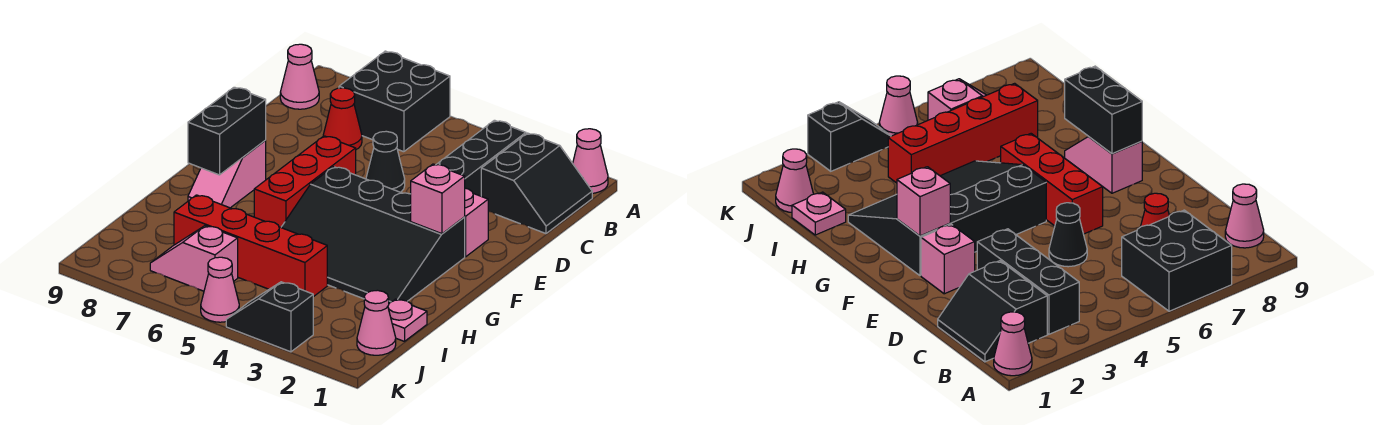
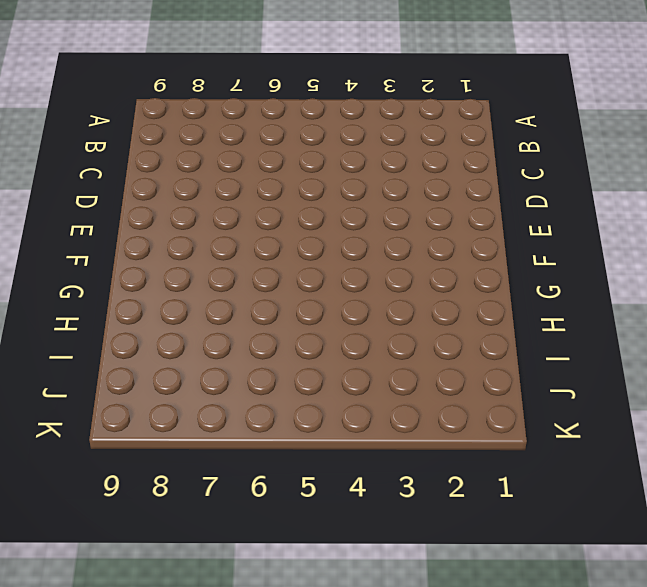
none -> pink cone A1 level 1
none -> black brick A6:B7 level 1
none -> black slope B1:C2 level 1 top 2

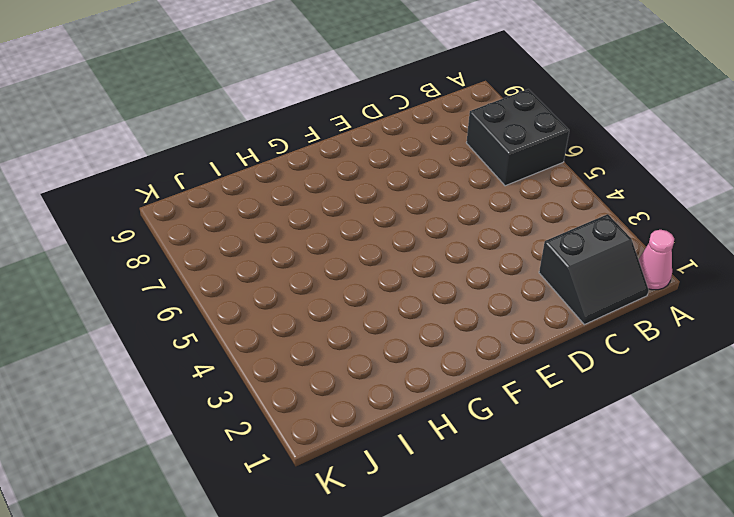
none -> black brick B3:D3 level 1
none -> pink cone B9 level 1
none -> red cone C7 level 1

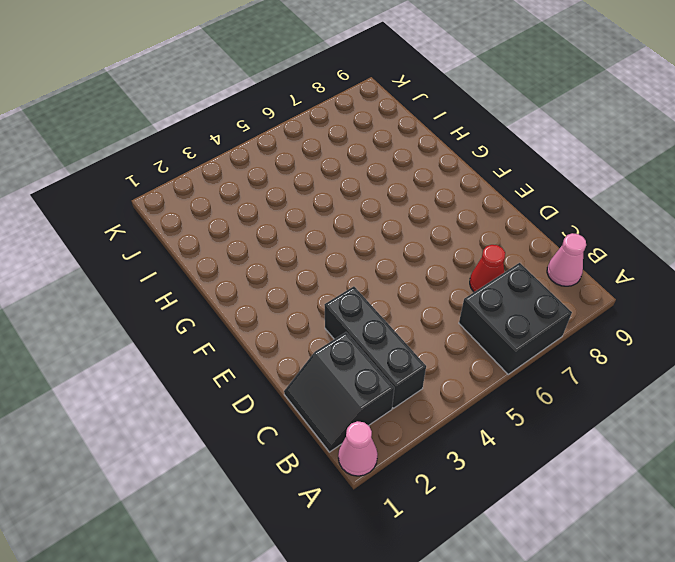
none -> black cone D5 level 1
none -> pink brick E2 level 1
none -> red brick E6:G6 level 1

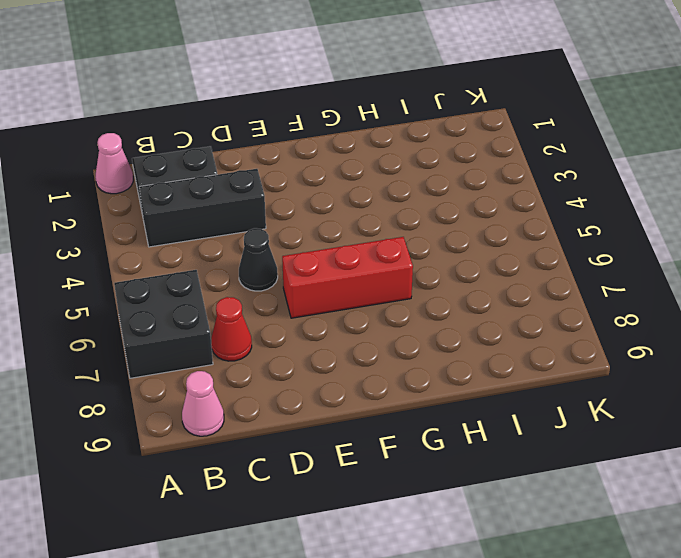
none -> pink brick E2 level 1
none -> black slope F2:H5 level 1 top F
none -> pink slope F8:G8 level 1 top F

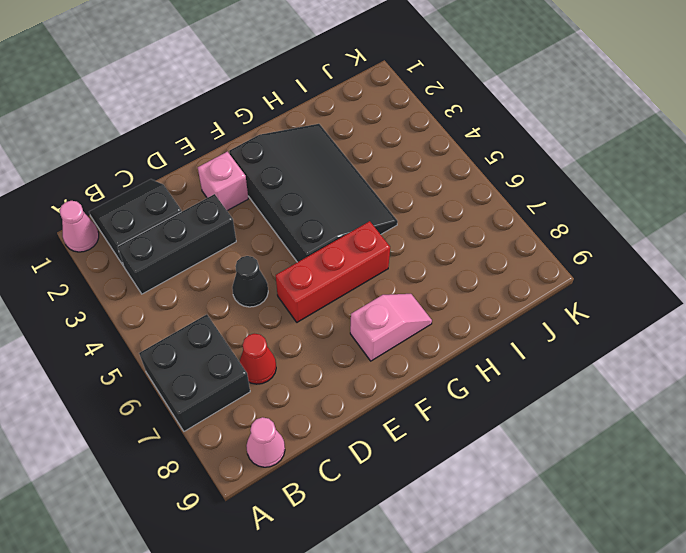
none -> pink plate I1 level 1
none -> red brick I4:I7 level 1
none -> pink cone J1 level 1

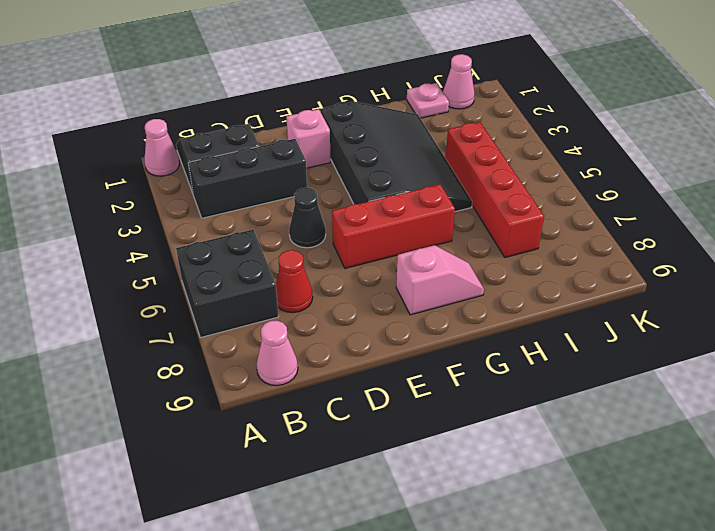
none -> pink slope J6:J7 level 1 top 6
none -> black slope K3:K4 level 1 top 3
none -> pink cone K5 level 1

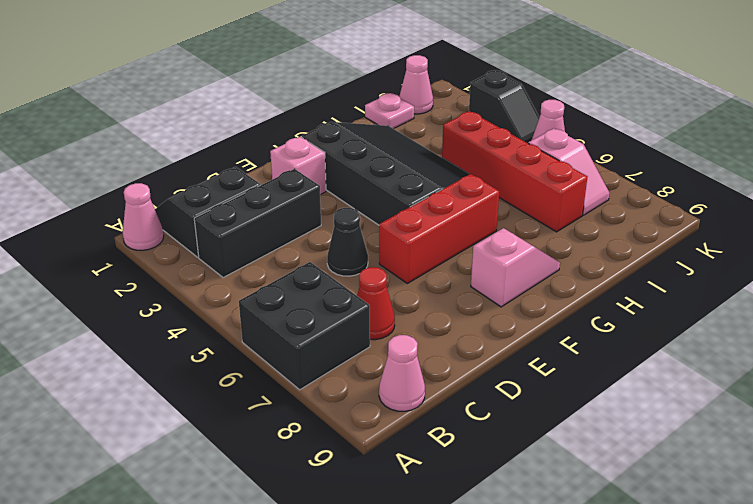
none -> pink brick F2 level 2
none -> black brick F8:G8 level 2

